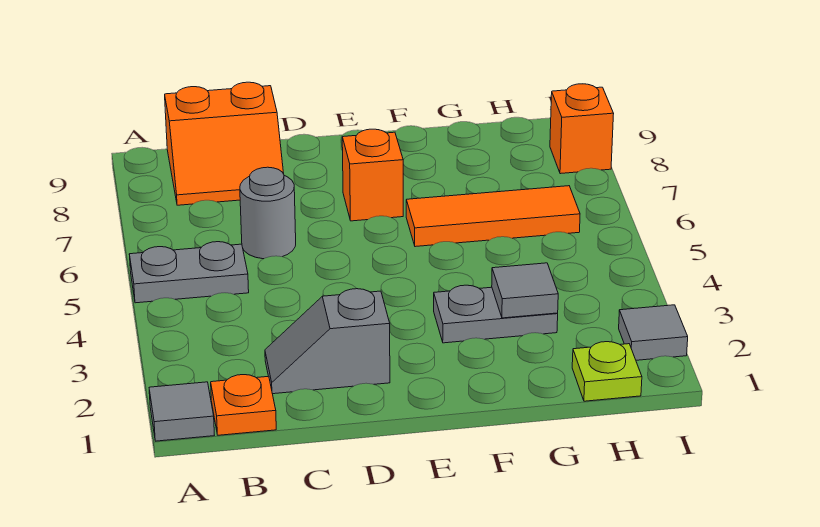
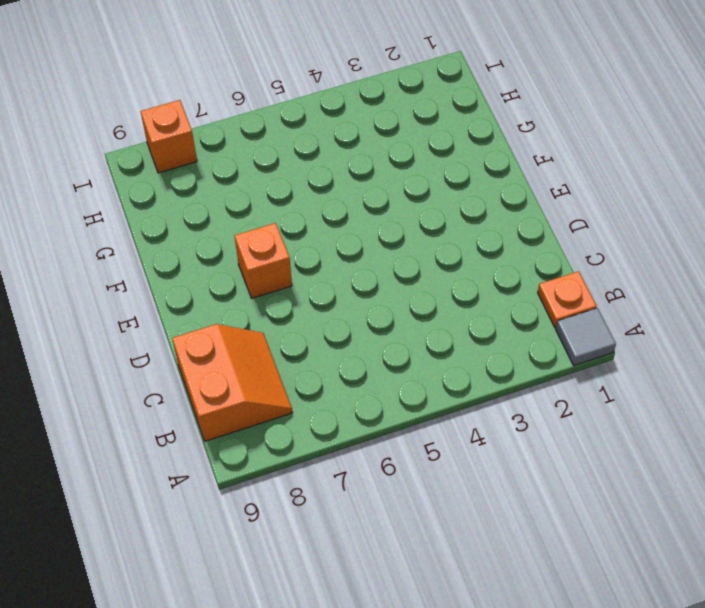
none -> grey plate A5:B5 level 1
none -> grey slope C2:D2 level 1 top D
none -> grey round brick C6 level 1

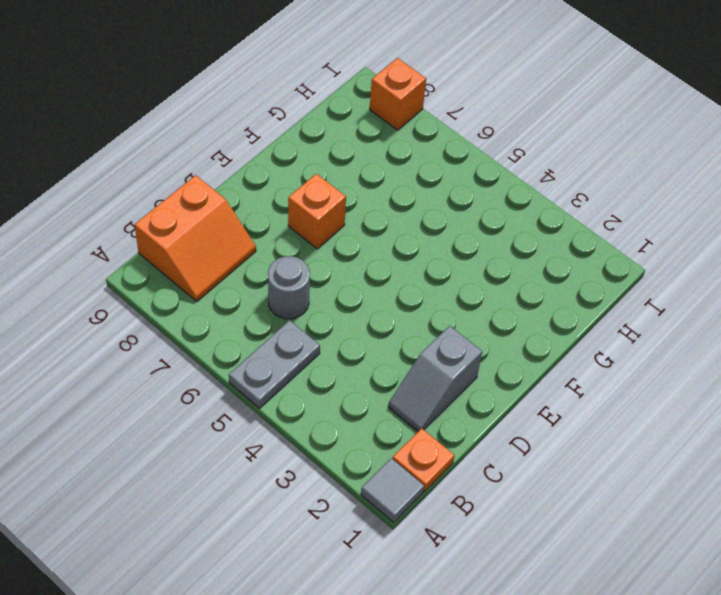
none -> grey plate F3:G3 level 1
none -> orange tile F6:H6 level 1
none -> lime plate H1 level 1

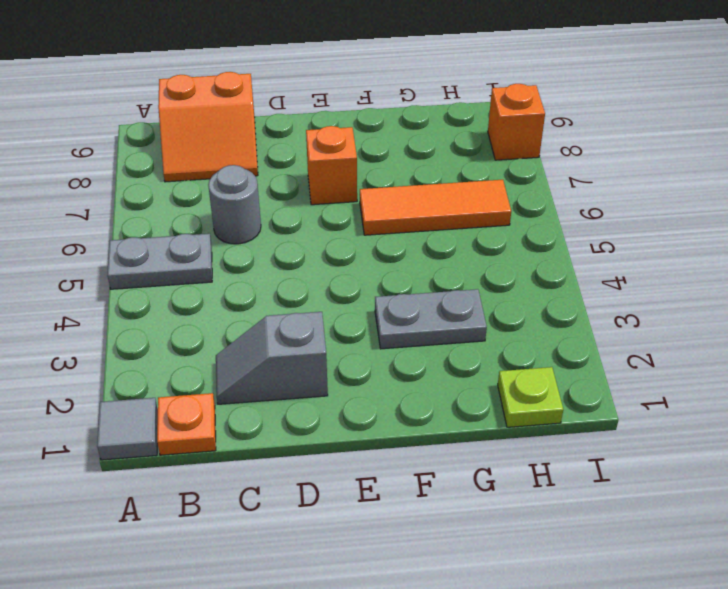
none -> grey tile I2 level 1
none -> grey tile G3 level 2

